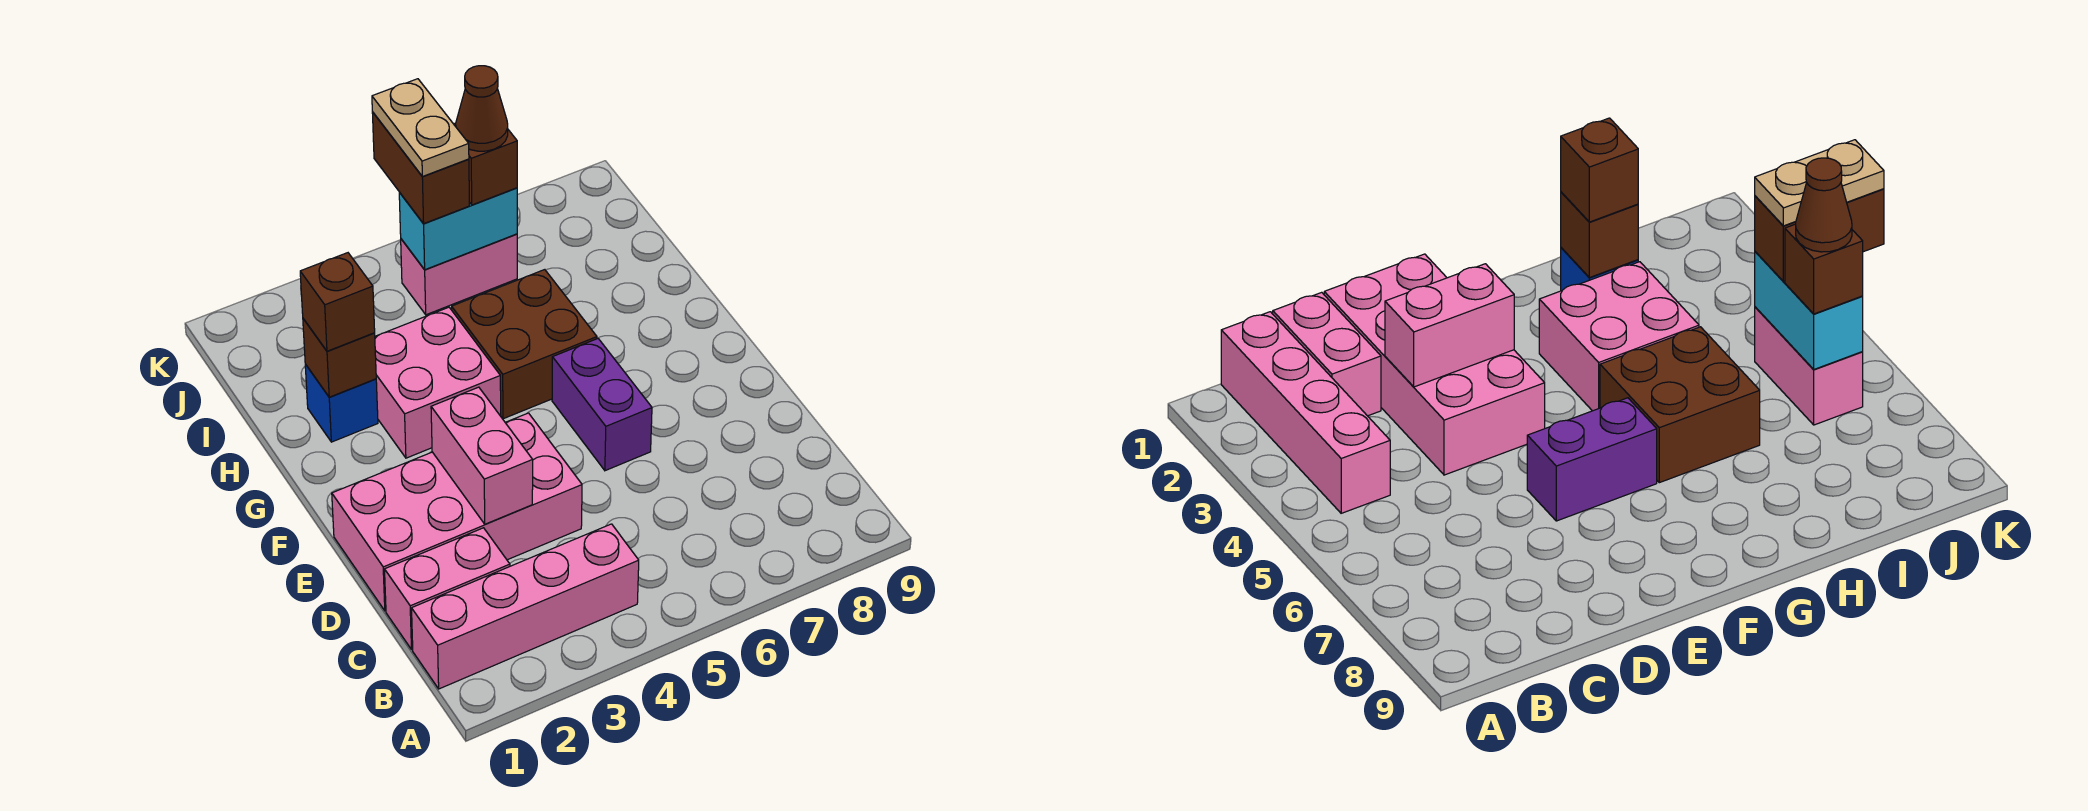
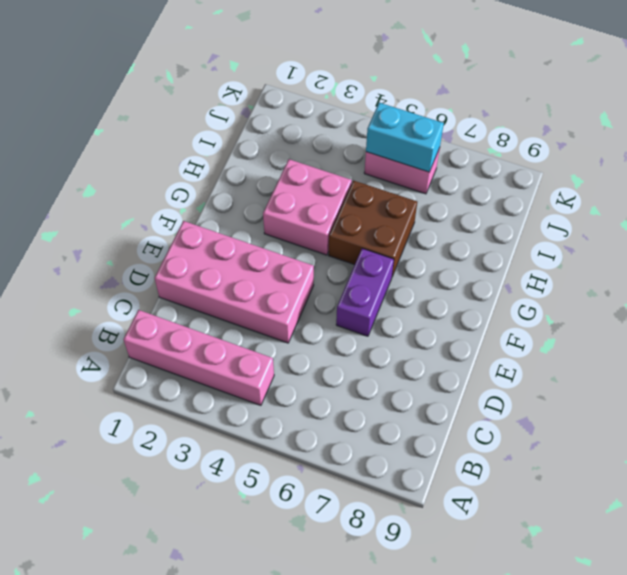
none -> pink brick C1:C2 level 1
none -> blue brick H2 level 1
none -> pink brick D3:E3 level 2

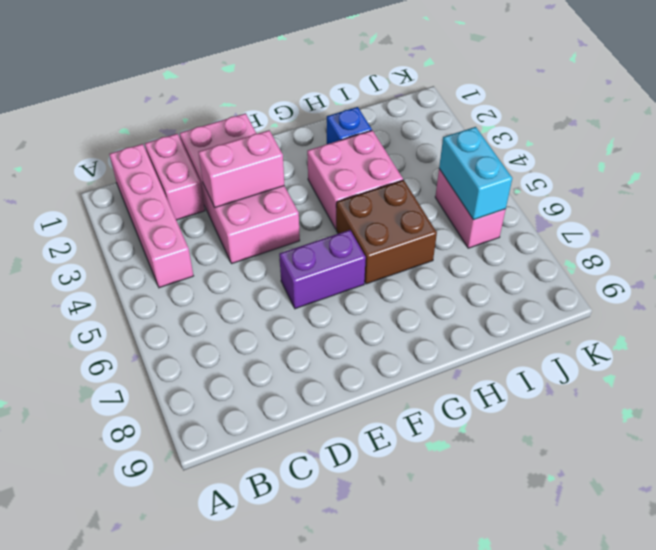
none -> brown brick H2 level 2
none -> brown brick H2 level 3
none -> brown brick J5:K5 level 3

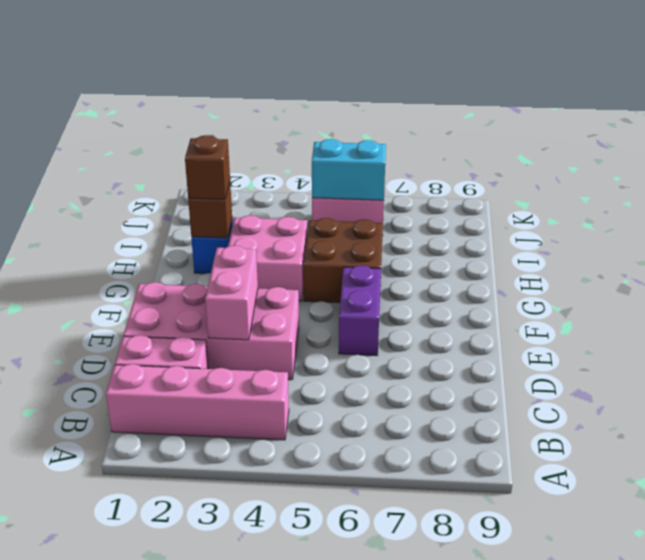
none -> brown brick J5:K5 level 3
none -> brown brick J6 level 3
none -> tan plate J5:K5 level 4

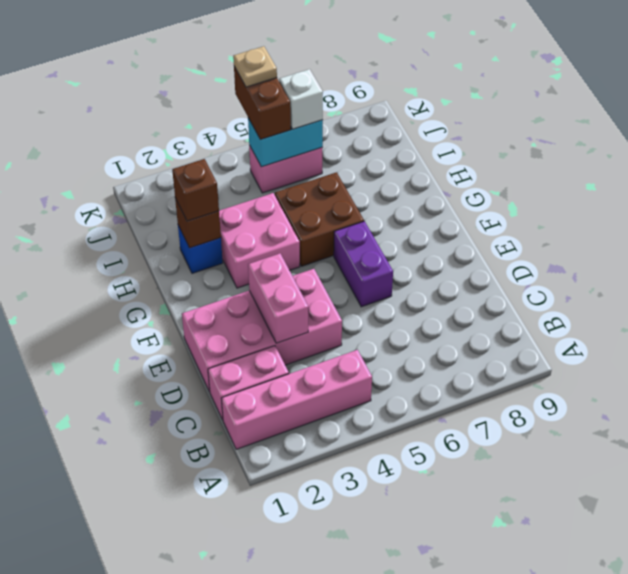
white brick J6 level 3 -> brown brick J6 level 3
tan plate K5 level 4 -> tan plate J5:K5 level 4
none -> brown cone J6 level 4

